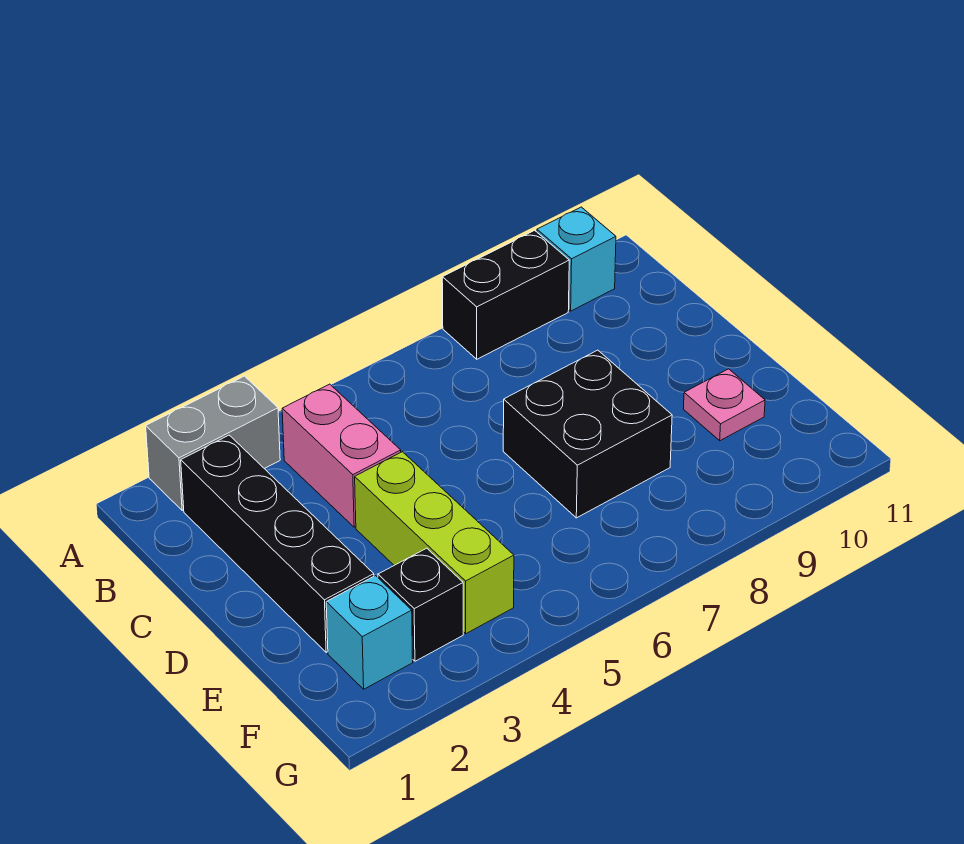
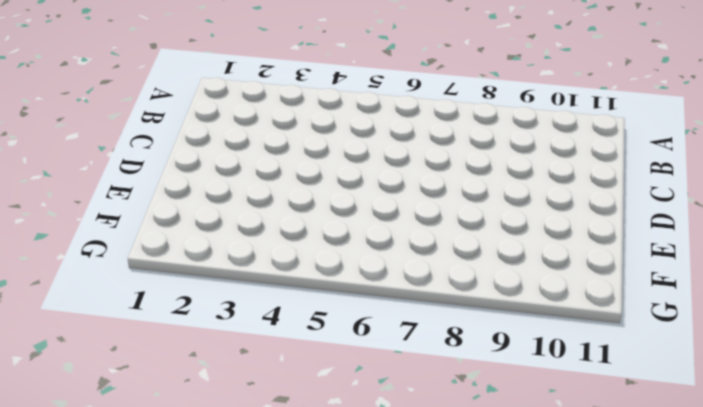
none -> grey brick A2:A3 level 1
none -> black brick A8:A9 level 1

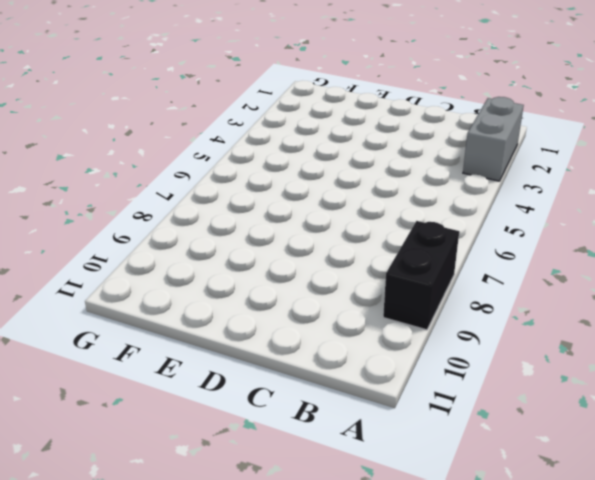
none -> cyan brick A10 level 1
none -> black brick B2:E2 level 1

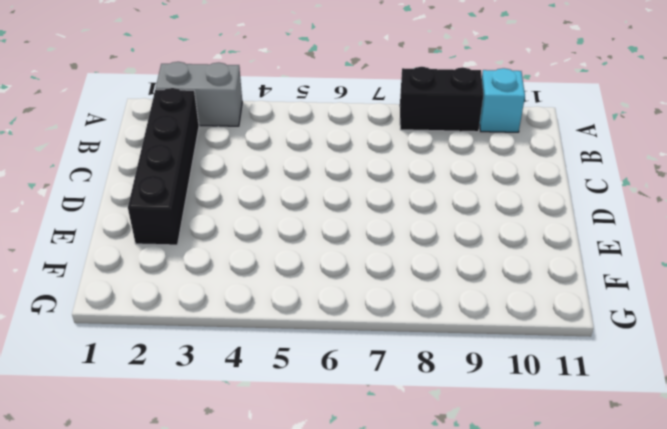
none -> pink brick B4:C4 level 1
none -> lime brick D4:F4 level 1

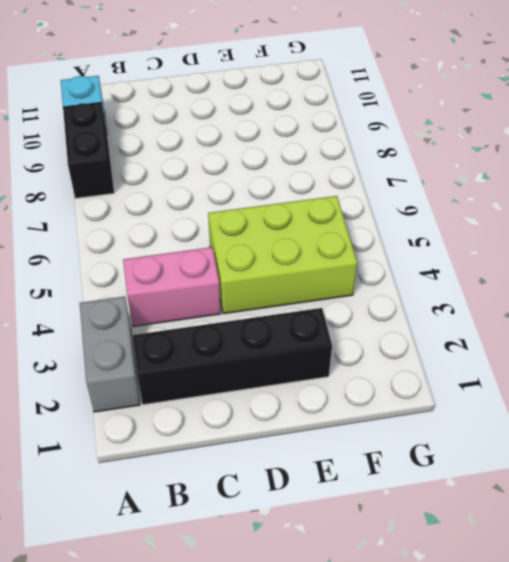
lime brick D4:F5 level 1 -> lime brick D4:F4 level 1
none -> black brick D7:E8 level 1
none -> pink plate E10 level 1

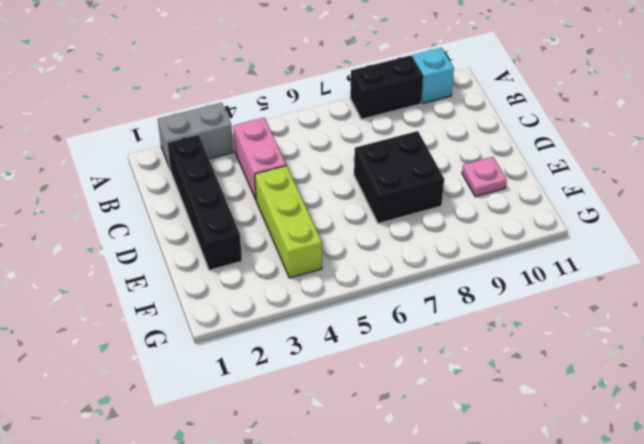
none -> cyan brick F2 level 1
none -> black brick F3 level 1

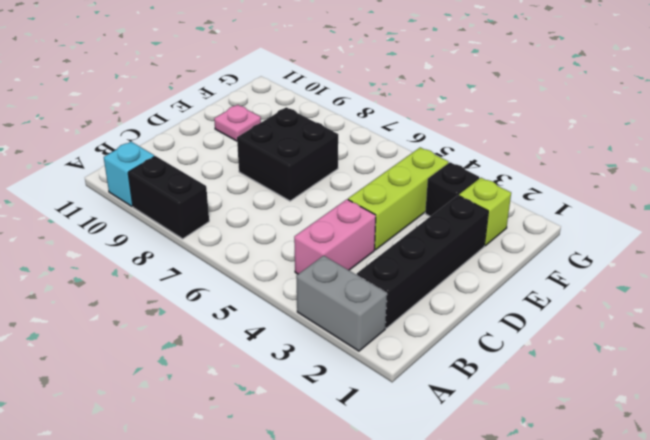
lime brick F2 level 1 -> cyan brick F2 level 1

